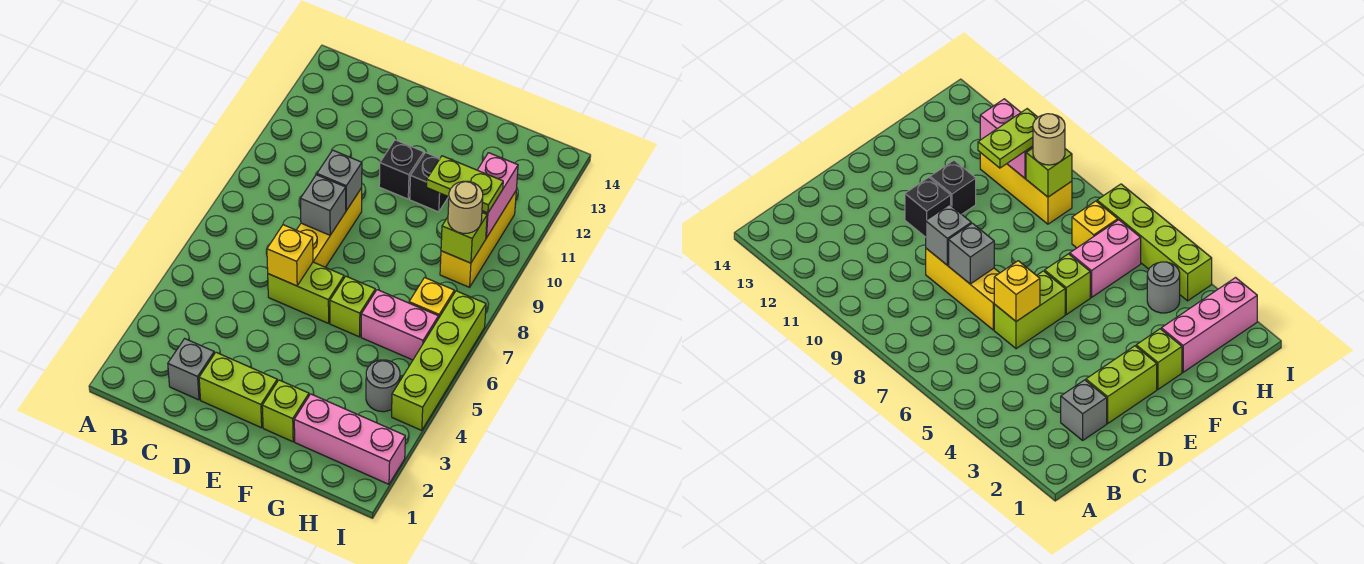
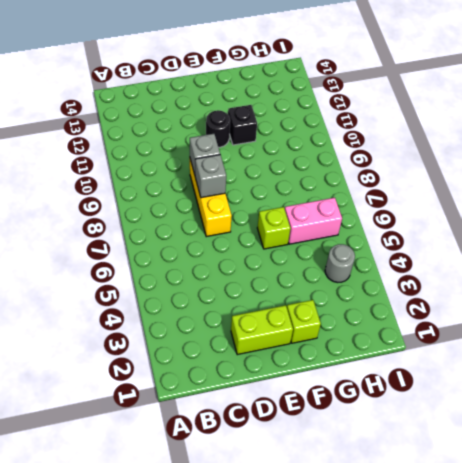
black round brick E11 level 1 -> black brick E11 level 1
none -> grey brick C2 level 1
none -> lime brick D6:E6 level 1
none -> pink brick G2:I2 level 1

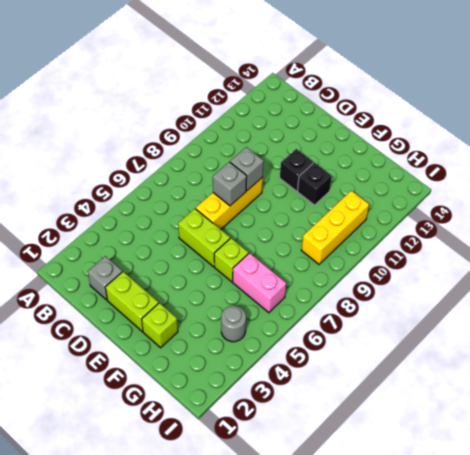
none -> pink brick G2:I2 level 1
none -> yellow brick H7 level 1
none -> lime brick I4:I7 level 1

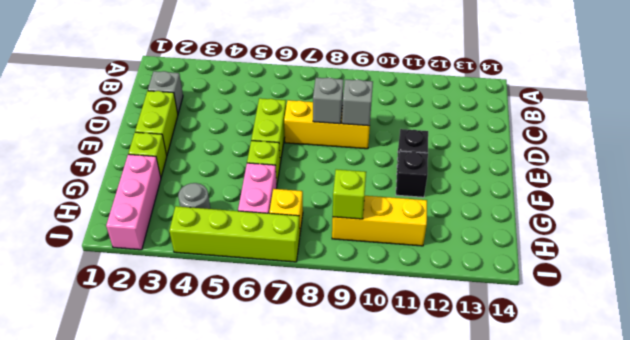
none -> yellow brick D6 level 2
none -> pink brick H10:H11 level 2
none -> lime plate G10:H10 level 3

